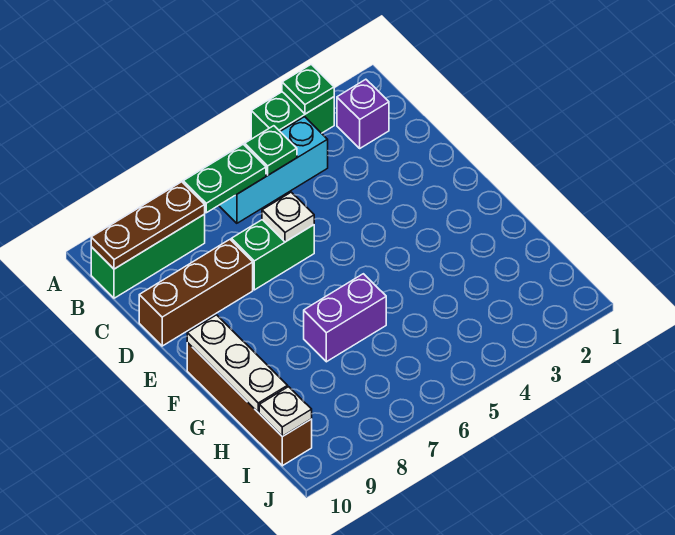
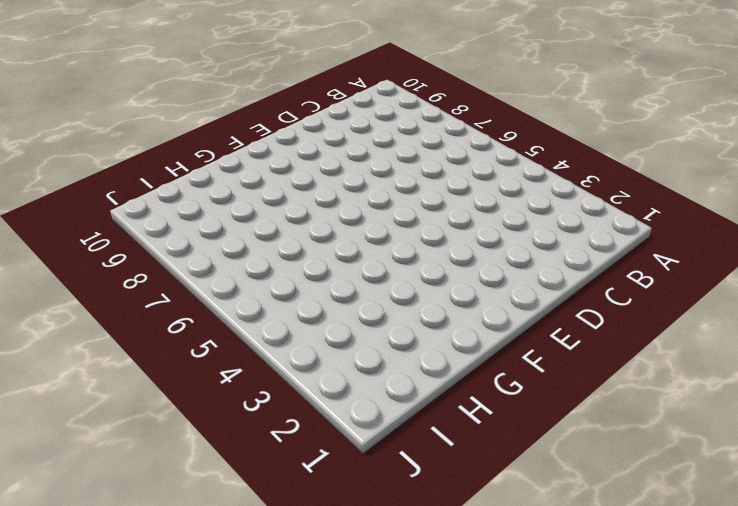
none -> green brick A3:A4 level 1
none -> purple brick B2 level 1
none -> cyan brick B4:B6 level 1

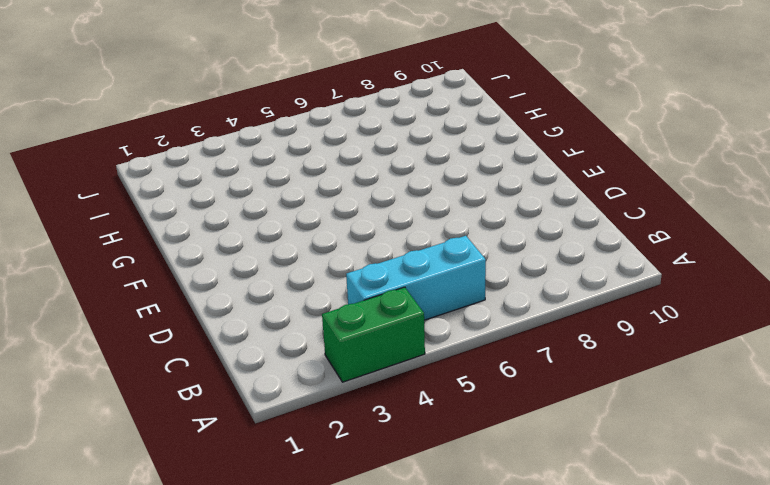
none -> purple brick B2 level 1
none -> green brick B8:B10 level 1
none -> green brick D6:D7 level 1

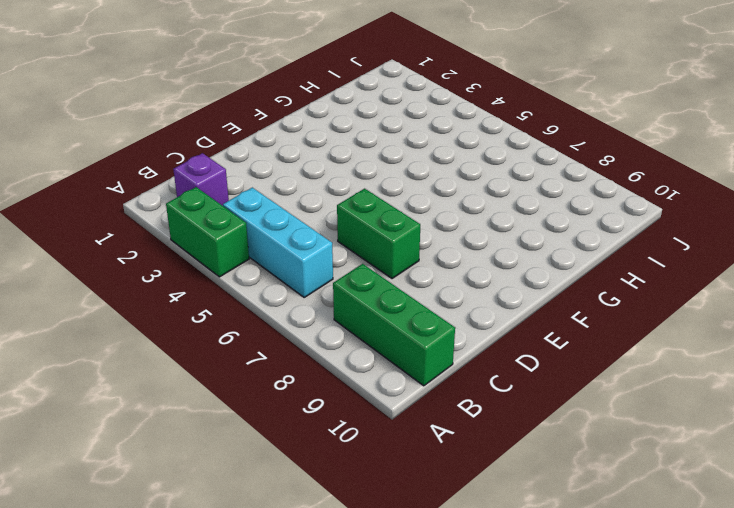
none -> brown brick D8:D10 level 1
none -> brown brick F10:I10 level 1
none -> purple brick G6:G7 level 1

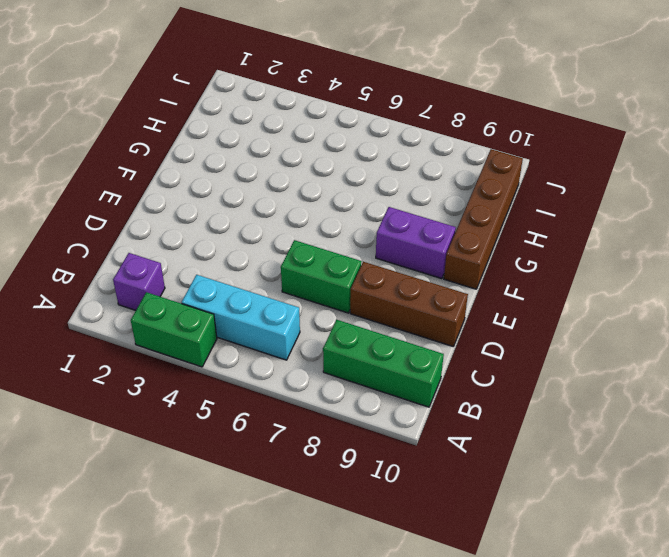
purple brick F8:F9 level 1 -> purple brick G6:G7 level 1
none -> green plate A3 level 2
none -> green plate B5 level 2
none -> green plate B6:B7 level 2

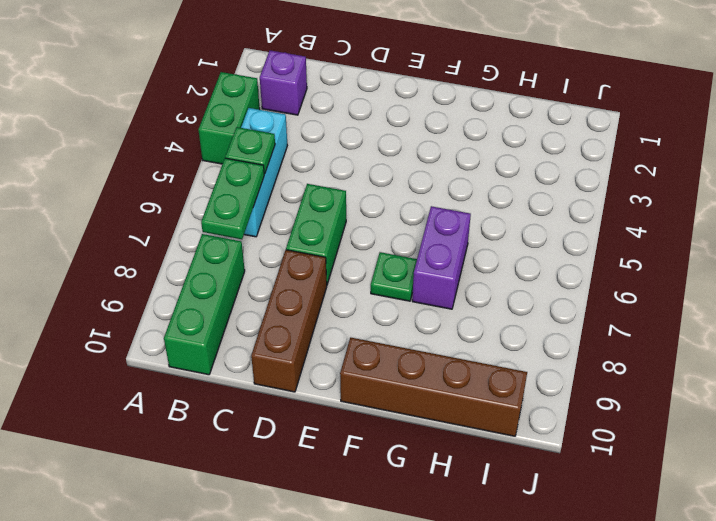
green plate F7 level 1 -> green plate A3 level 2
none -> brown plate B8:B10 level 2
none -> white plate D6 level 2
none -> white plate F10:H10 level 2

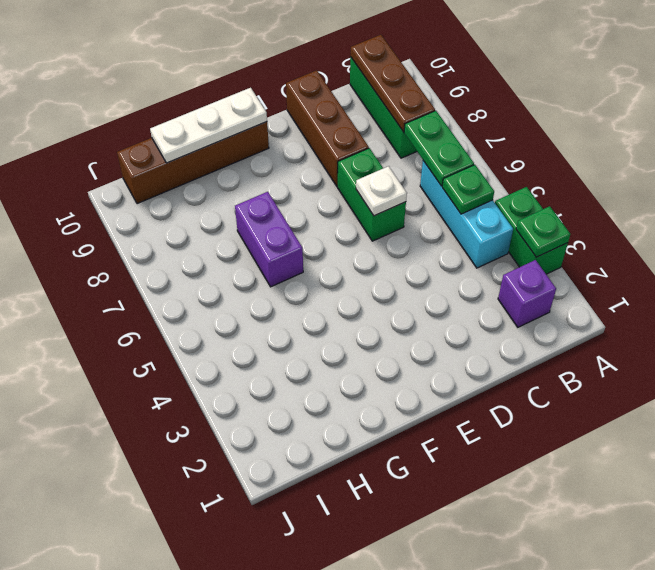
none -> white plate I10 level 2

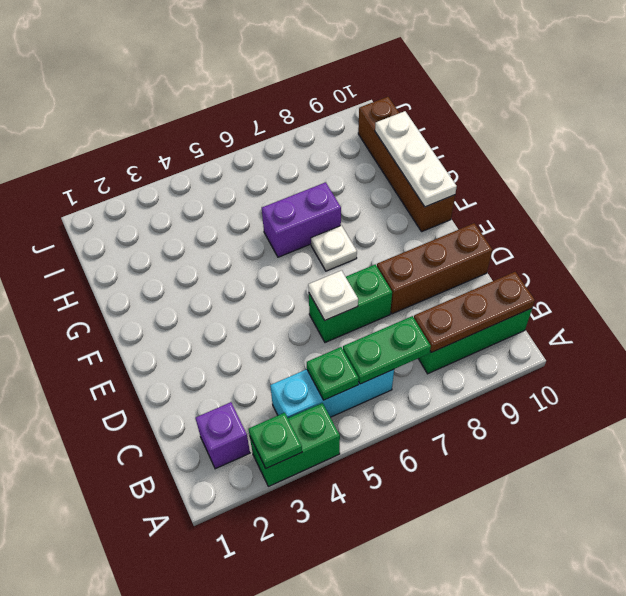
white plate F7 level 1 -> white plate I10 level 2

